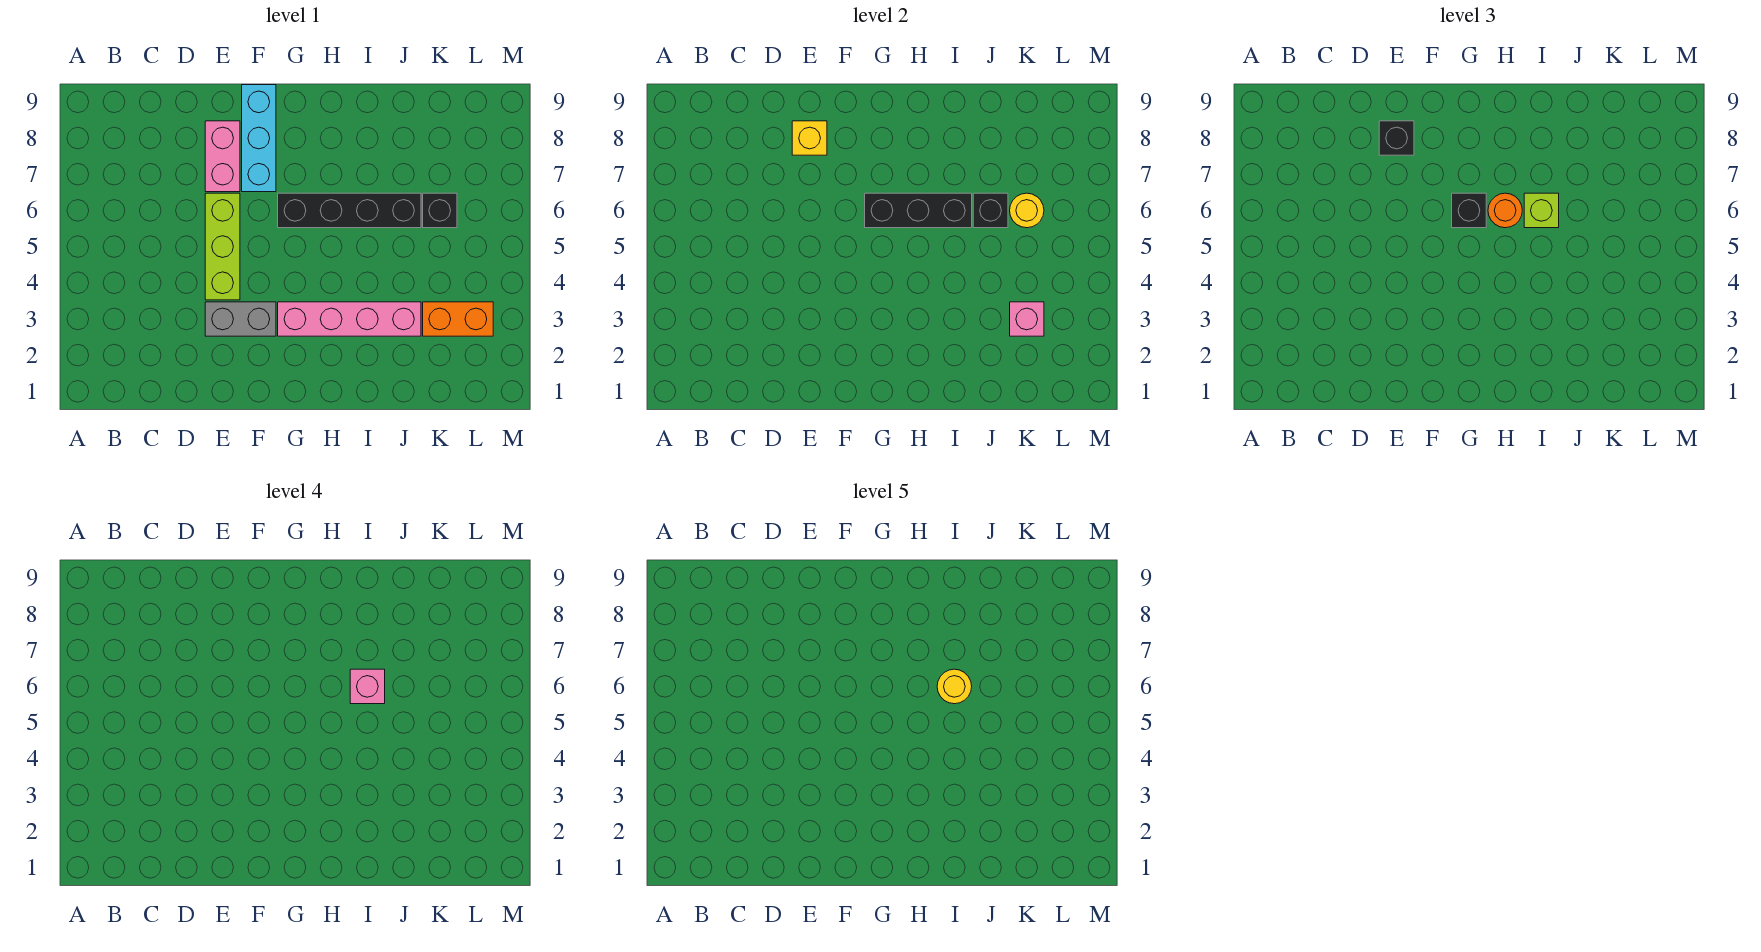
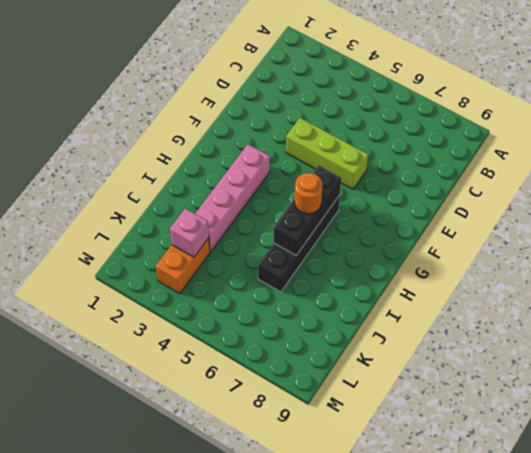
none -> grey brick E3:F3 level 1
none -> pink brick E7:E8 level 1
none -> cyan brick F7:F9 level 1

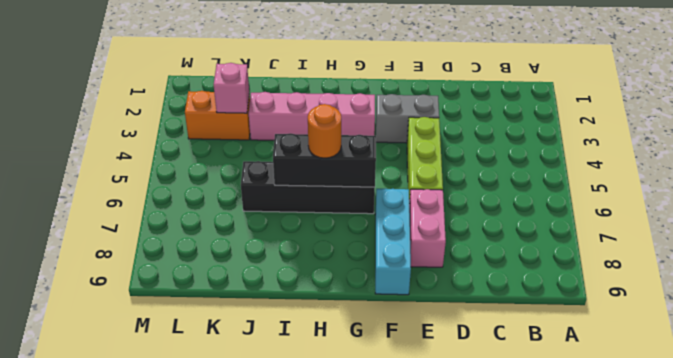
none -> black brick K6 level 1
none -> yellow brick E8 level 2
none -> black brick J6 level 2

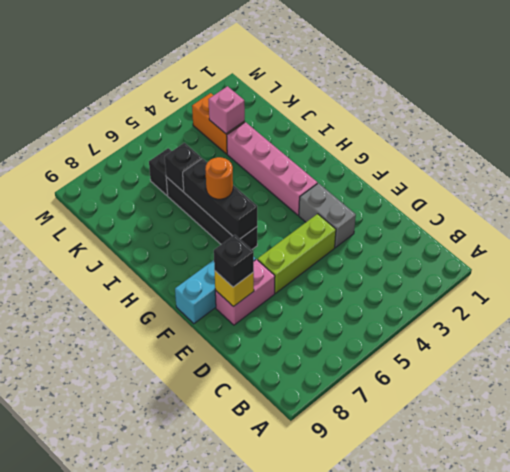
none -> yellow round brick K6 level 2
none -> black brick G6 level 3
none -> lime brick I6 level 3

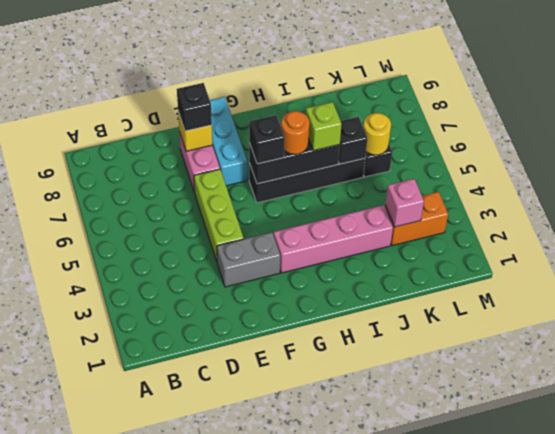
none -> pink brick I6 level 4
none -> yellow round brick I6 level 5

